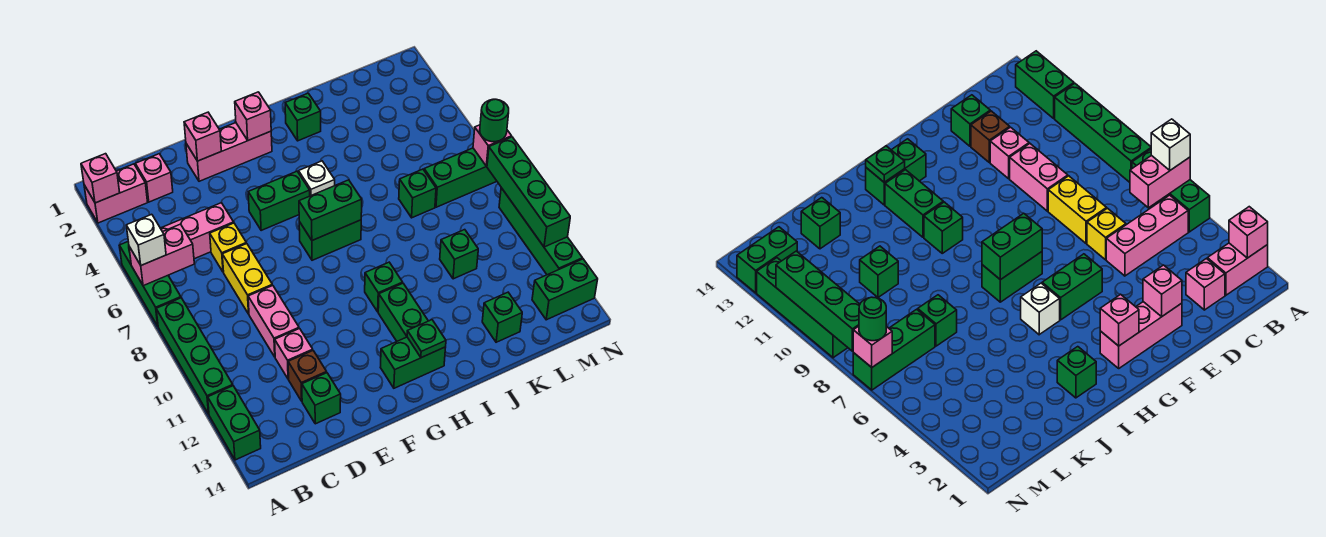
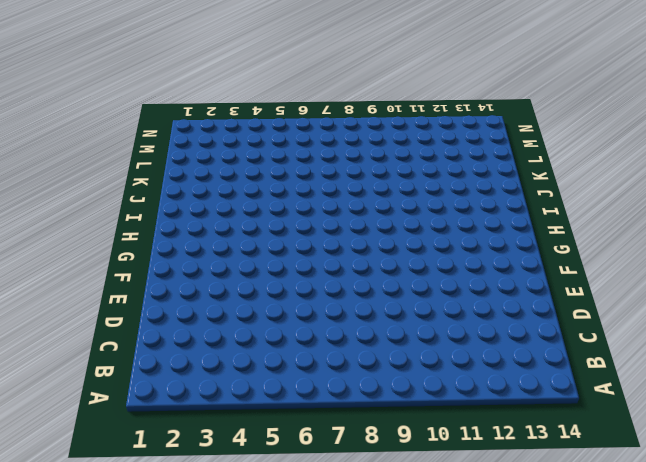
none -> pink brick A2:B2 level 1
none -> green brick A5:A7 level 1
none -> green brick A8:A11 level 1
none -> green brick A12:A13 level 1

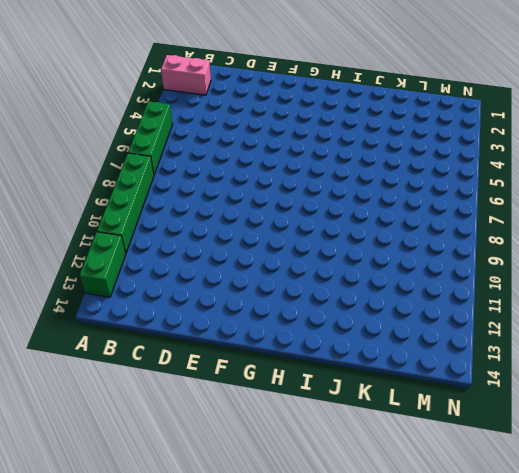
none -> pink brick B5:D5 level 1
none -> pink brick C2 level 1
none -> yellow brick D6 level 1
none -> yellow brick D7:D8 level 1

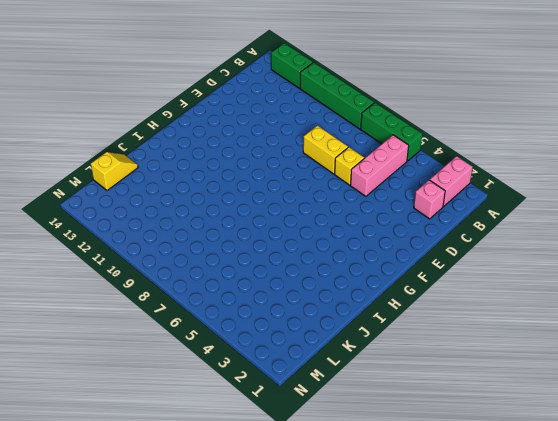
yellow slope K14:L14 level 1 top L -> none
none -> pink brick D9:D10 level 1
none -> pink brick D11 level 1
none -> brown brick D12 level 1
none -> green brick D13 level 1

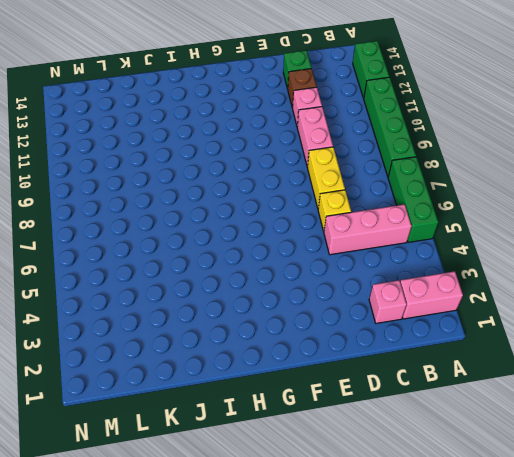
none -> pink brick E2:G2 level 1
none -> green brick F5:G5 level 1
none -> green brick G7:H7 level 1
none -> green brick G13:H13 level 1

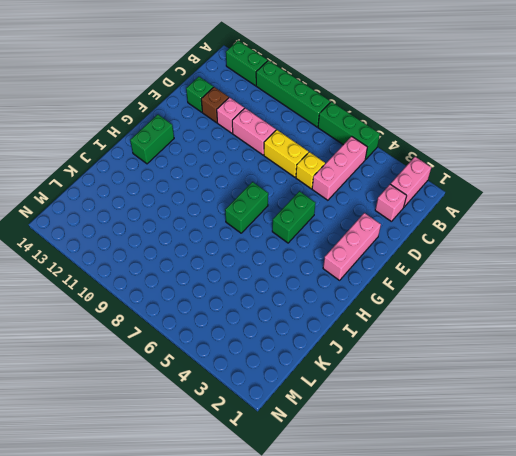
none -> white brick H5 level 1
none -> green brick H10 level 1
none -> green brick H11:H12 level 1
none -> green brick I2 level 1

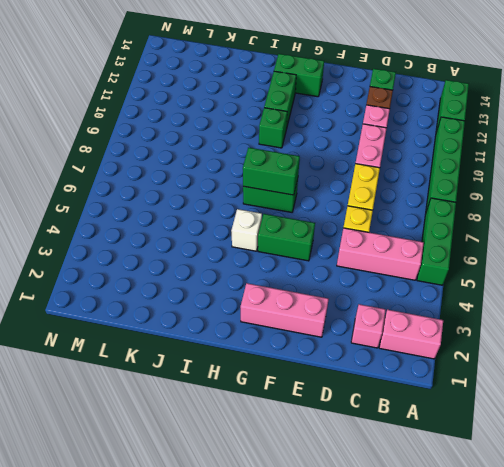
none -> green brick I2 level 1
none -> green brick K7 level 1
none -> green brick K10 level 1
none -> green brick K13 level 1

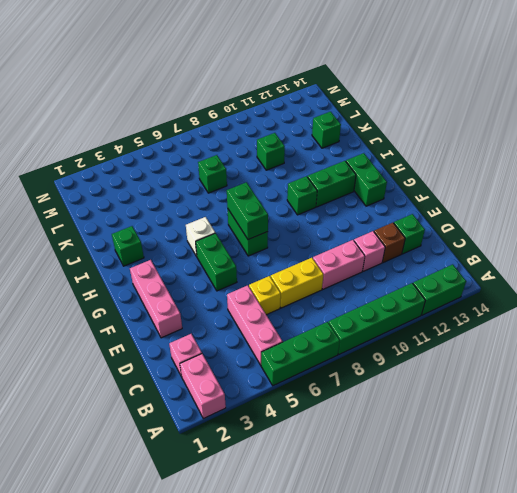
none -> green brick L7:N7 level 1
none -> green brick M13:N13 level 1
none -> green brick N9:N12 level 1
none -> pink brick A2 level 2

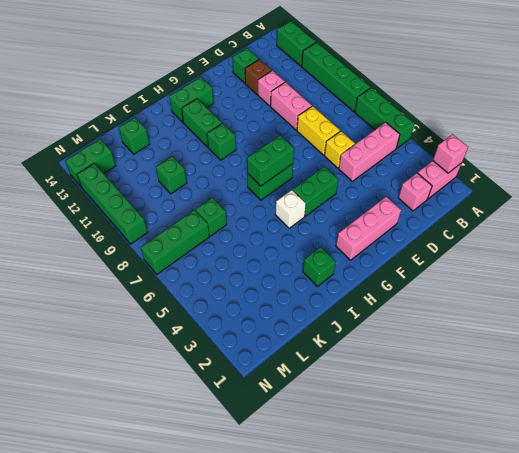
none -> pink brick A6:B6 level 2
none -> pink brick E2 level 2
none -> pink brick G2 level 2
none -> green plate H13 level 2

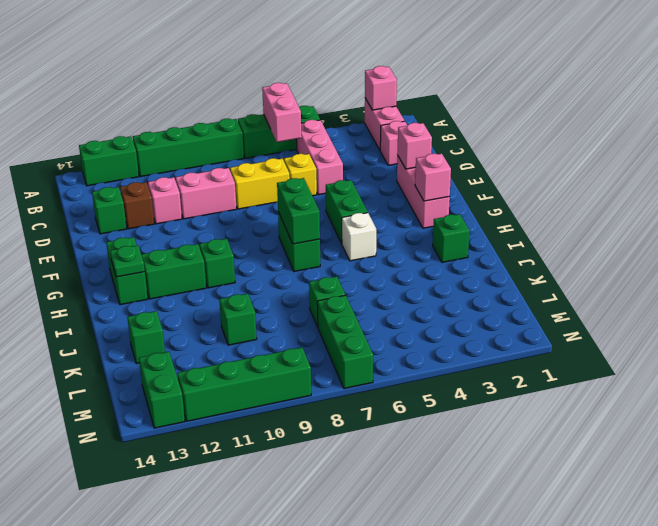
none -> pink brick N7 level 2
none -> green brick N8:N11 level 2
none -> white brick A6 level 3
none -> green round brick N7 level 3

